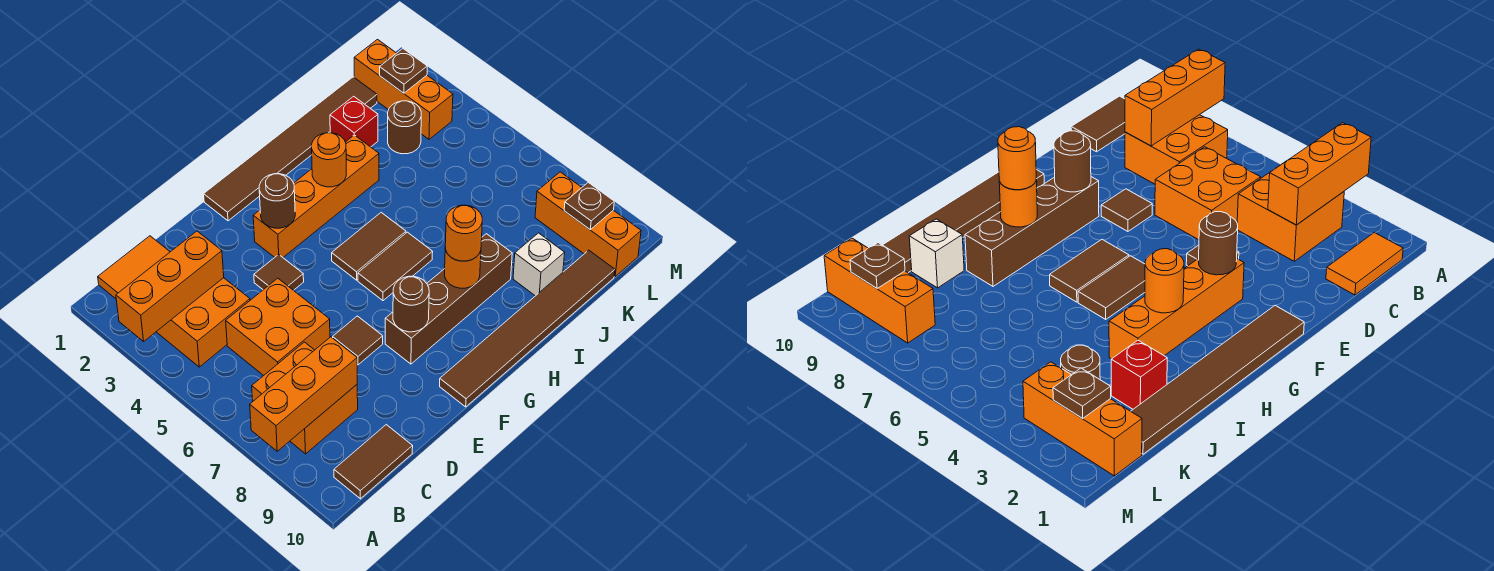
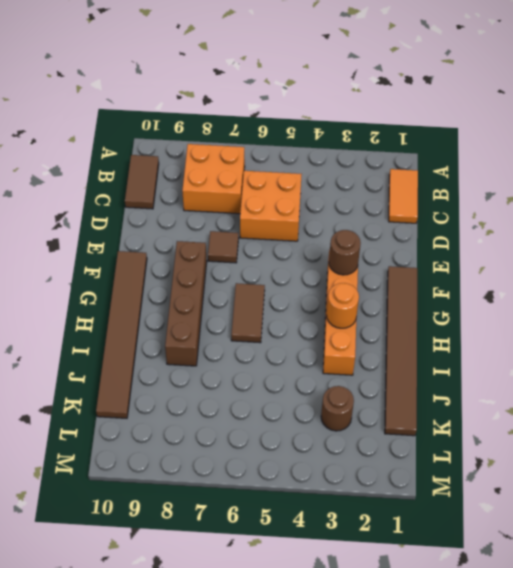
none -> orange brick B3:C4 level 1
none -> brown tile E4 level 1
none -> brown tile G5:H5 level 1

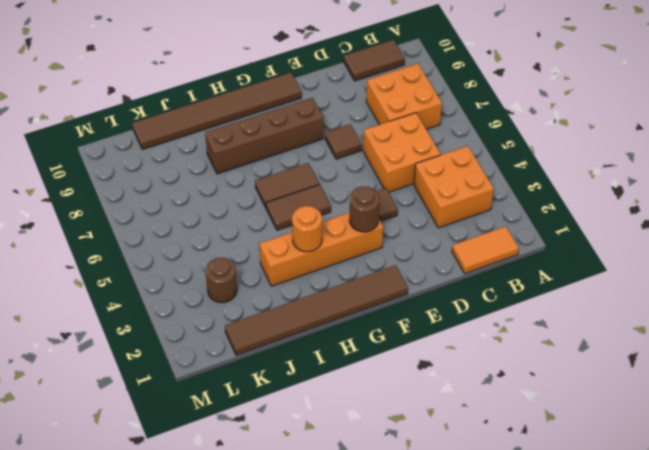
none -> red brick J2 level 1
none -> white brick J9 level 1
none -> orange brick L1:L3 level 1

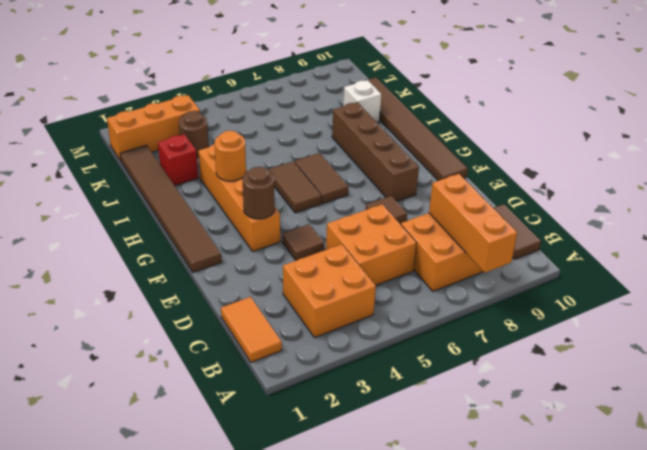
none -> orange brick L8:L10 level 1
none -> orange brick A3:C3 level 2
none -> brown round brick F8 level 2

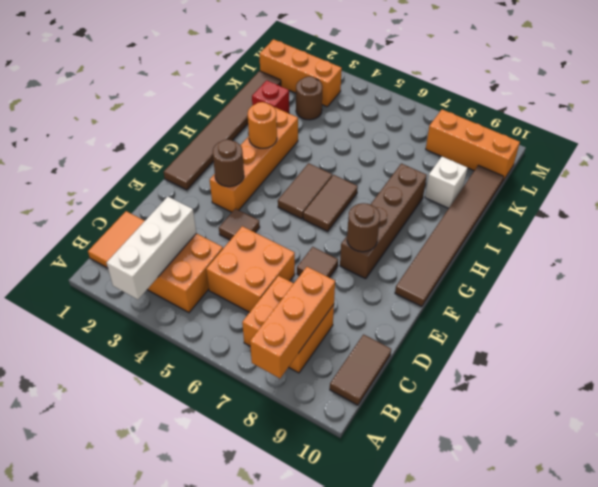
white brick A3:C3 level 2 -> orange brick A3:C3 level 2
none -> orange round brick H8 level 2
none -> brown plate L2 level 2
none -> brown plate L9 level 2

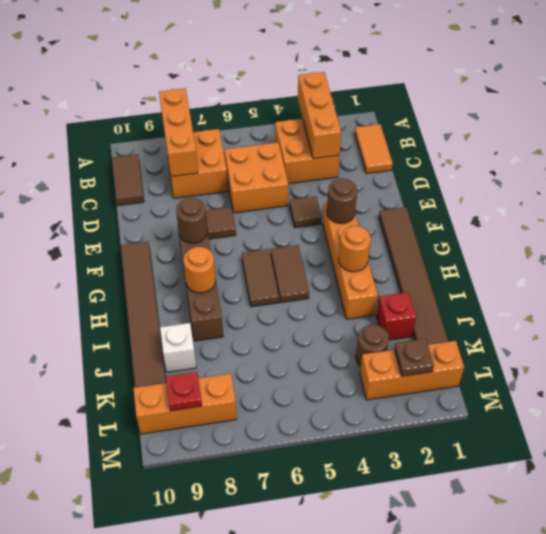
red plate L9 level 2 -> brown plate L9 level 2
none -> orange round brick H8 level 3

